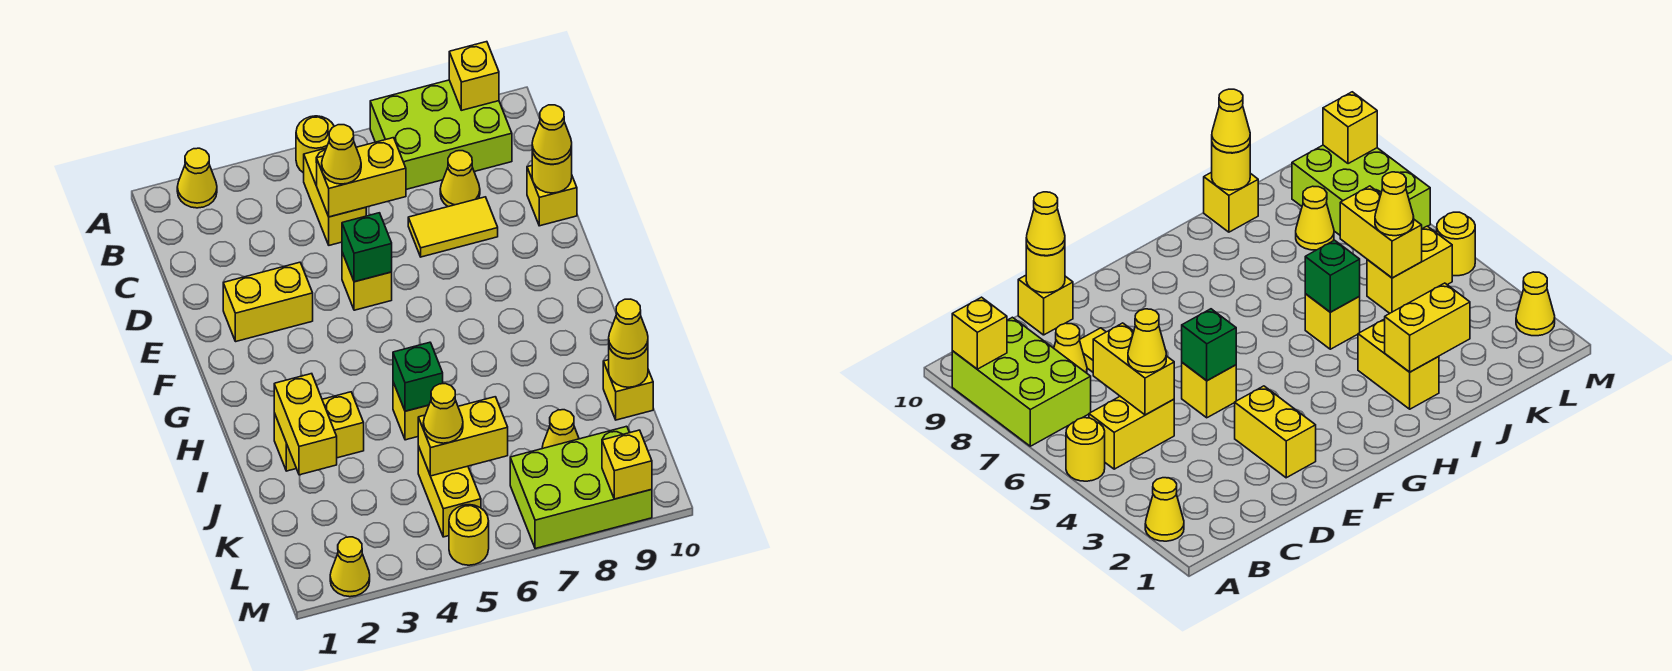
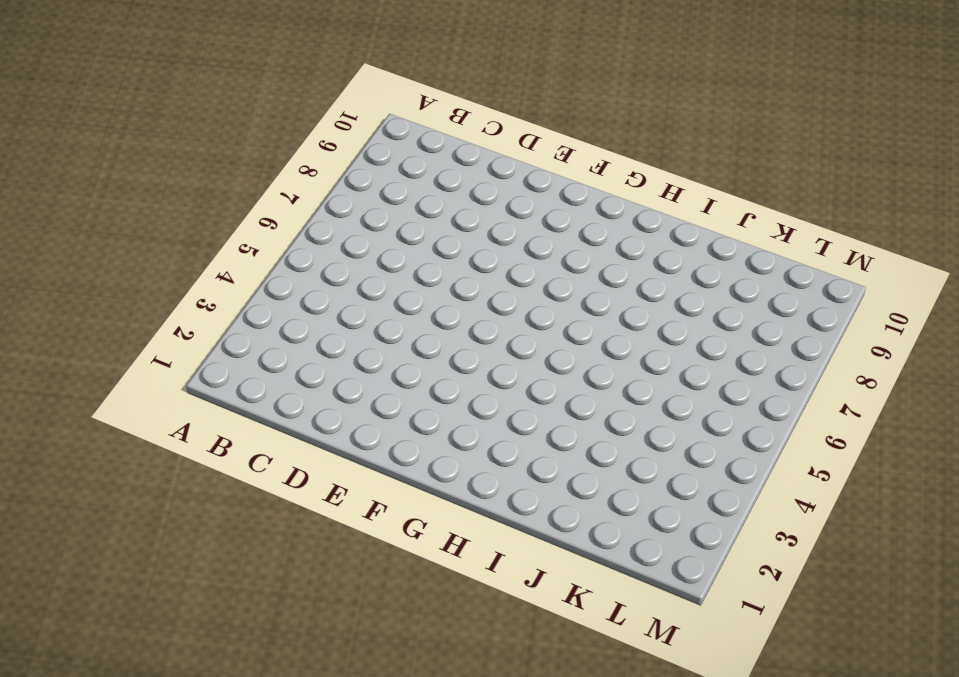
none -> yellow cone A2 level 1
none -> yellow round brick A5 level 1
none -> lime brick A7:B9 level 1
none -> yellow brick B5:C5 level 1

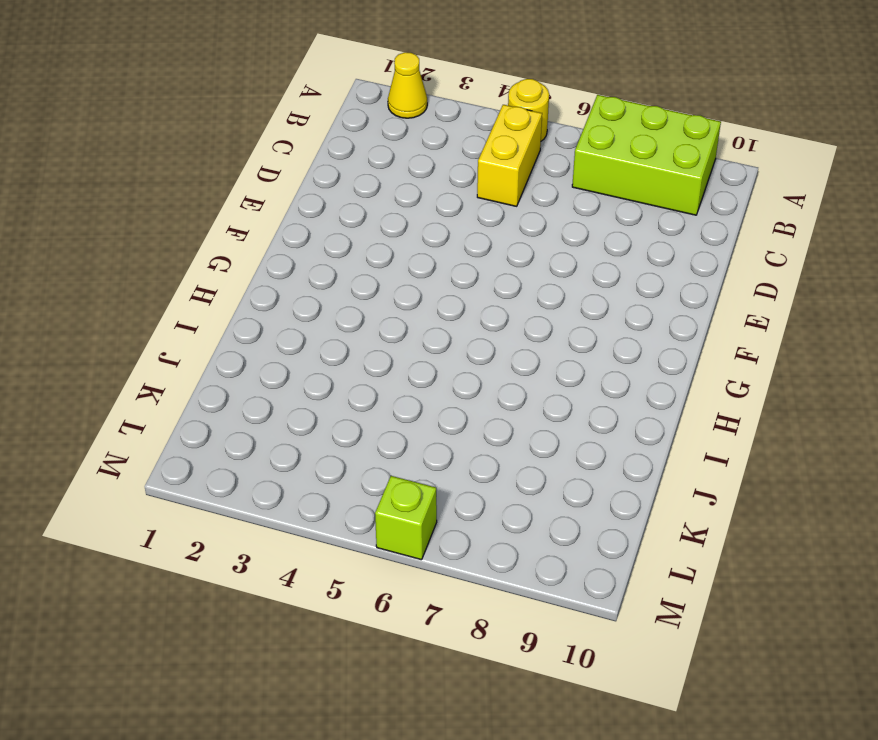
lime brick M6 level 1 -> none
none -> yellow cone C8 level 1
none -> yellow tile D7:D8 level 1
none -> yellow brick D10 level 1
none -> yellow brick E2:E3 level 1

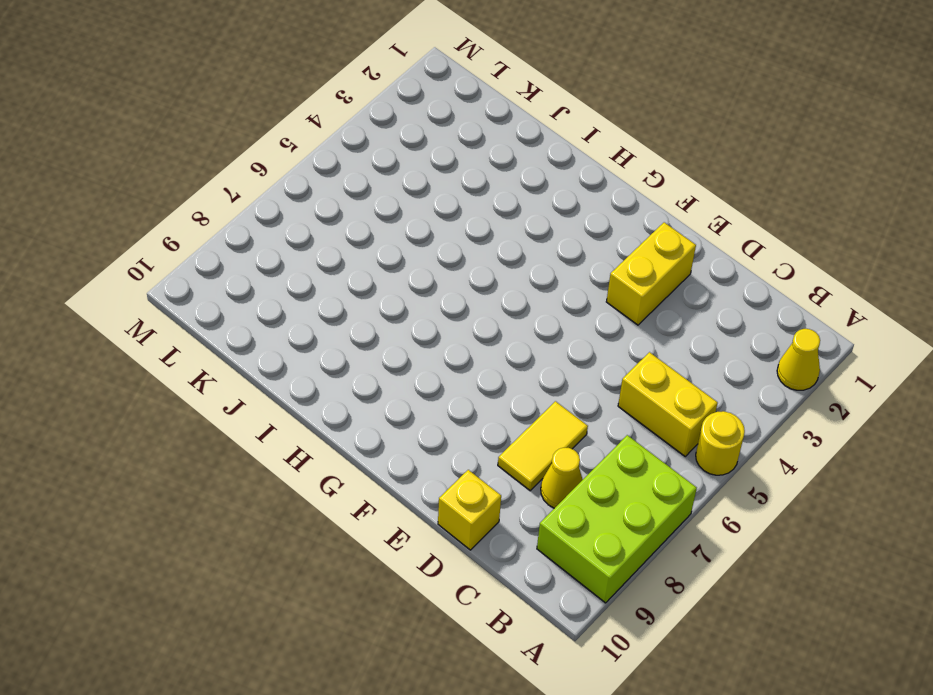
none -> yellow brick E5 level 1
none -> yellow brick I2:I3 level 1
none -> yellow brick I5 level 1
none -> yellow brick J10 level 1

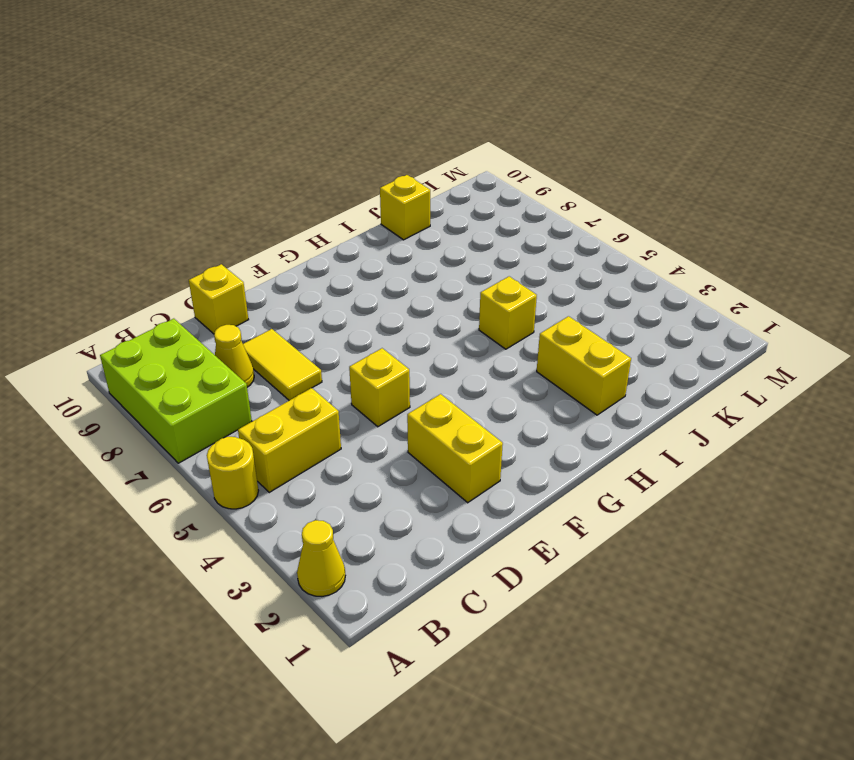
none -> yellow brick K5:L5 level 1
none -> yellow cone K8 level 1
none -> lime brick L7:M9 level 1
none -> yellow cone M2 level 1

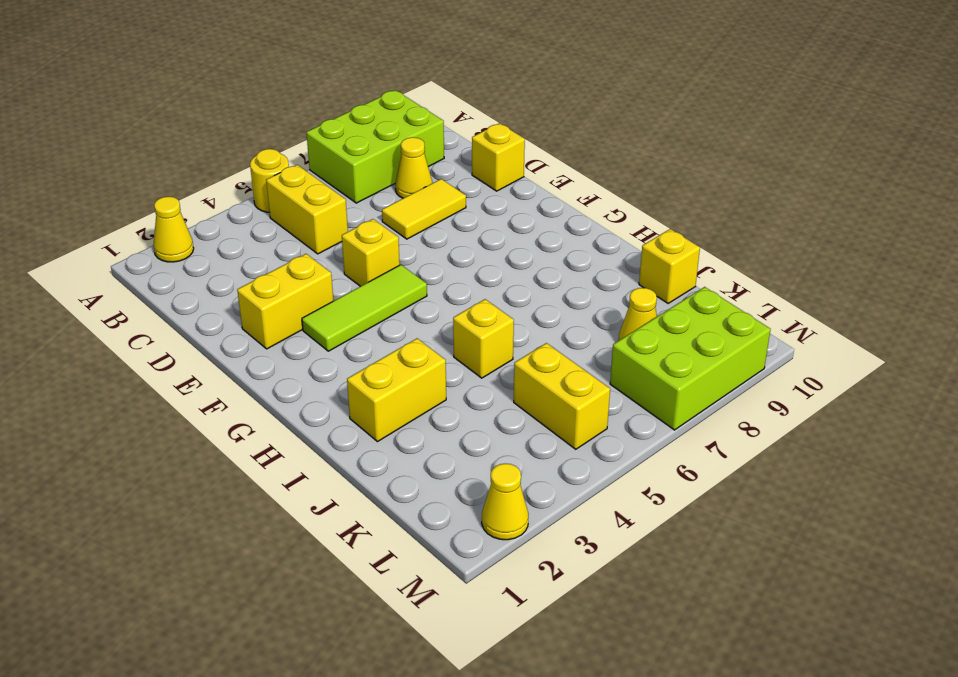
lime tile F3:F5 level 1 -> none
none -> yellow round brick M5 level 1
none -> yellow brick A9 level 2
none -> yellow brick C5:C6 level 2
none -> yellow round brick D10 level 2

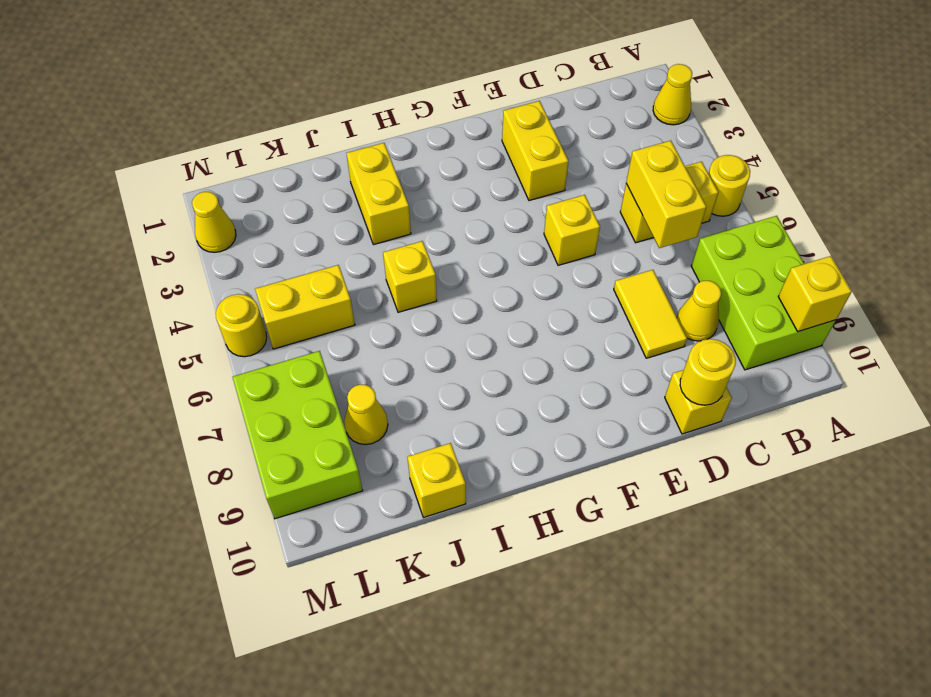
none -> green brick E5 level 2
none -> yellow brick I2:J2 level 2
none -> green brick I5 level 2
none -> yellow round brick J10 level 2

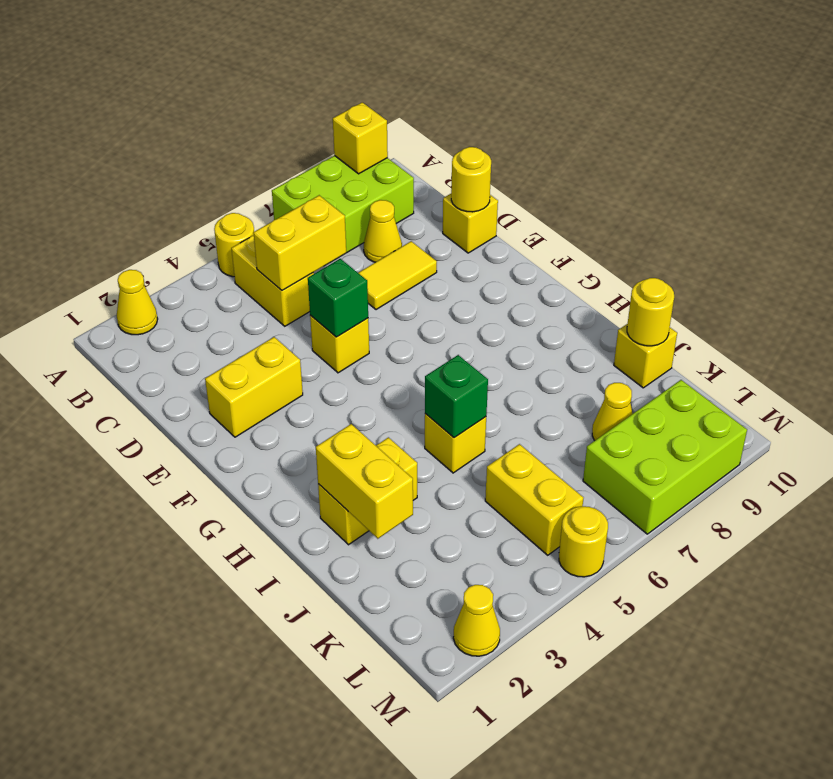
none -> yellow brick K5:K6 level 2
none -> yellow brick M9 level 2
none -> yellow cone C5 level 3
none -> yellow cone D10 level 3

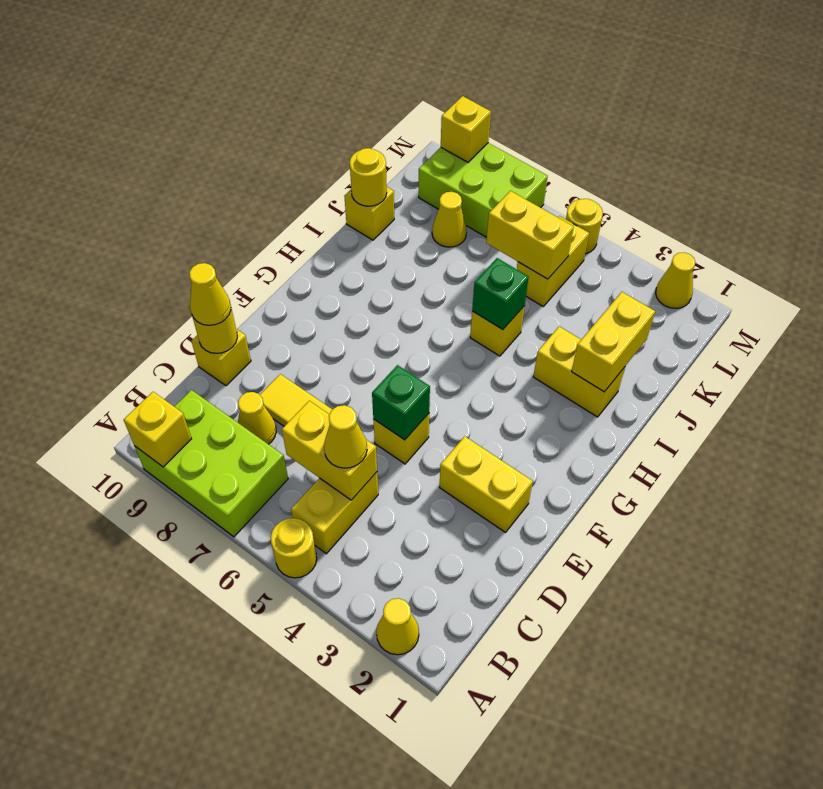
none -> yellow cone J10 level 3
none -> yellow cone K5 level 3

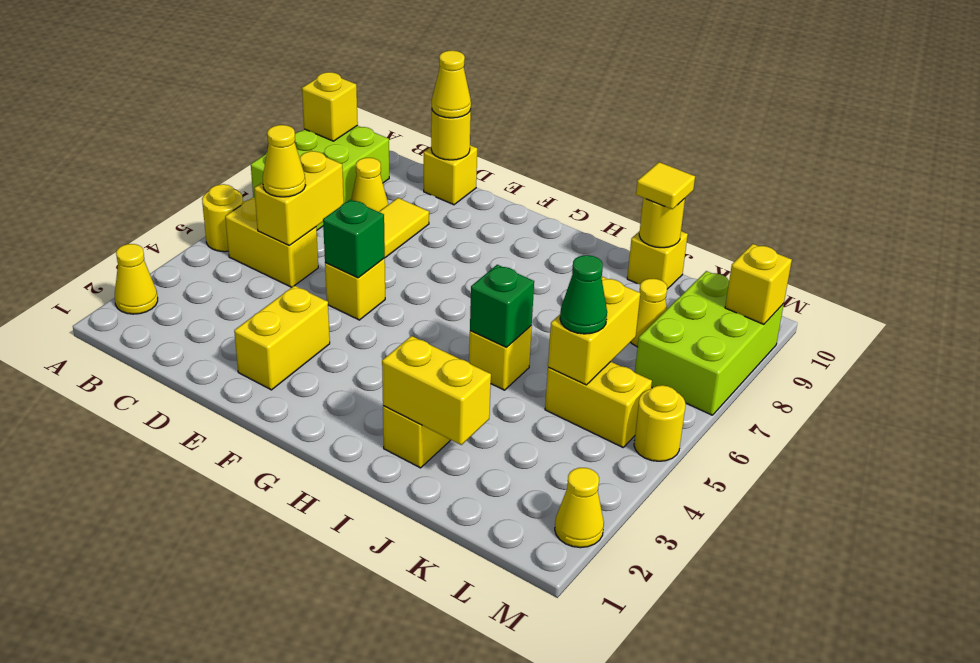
yellow tile J10 level 3 -> yellow cone J10 level 3
green cone K5 level 3 -> yellow cone K5 level 3

